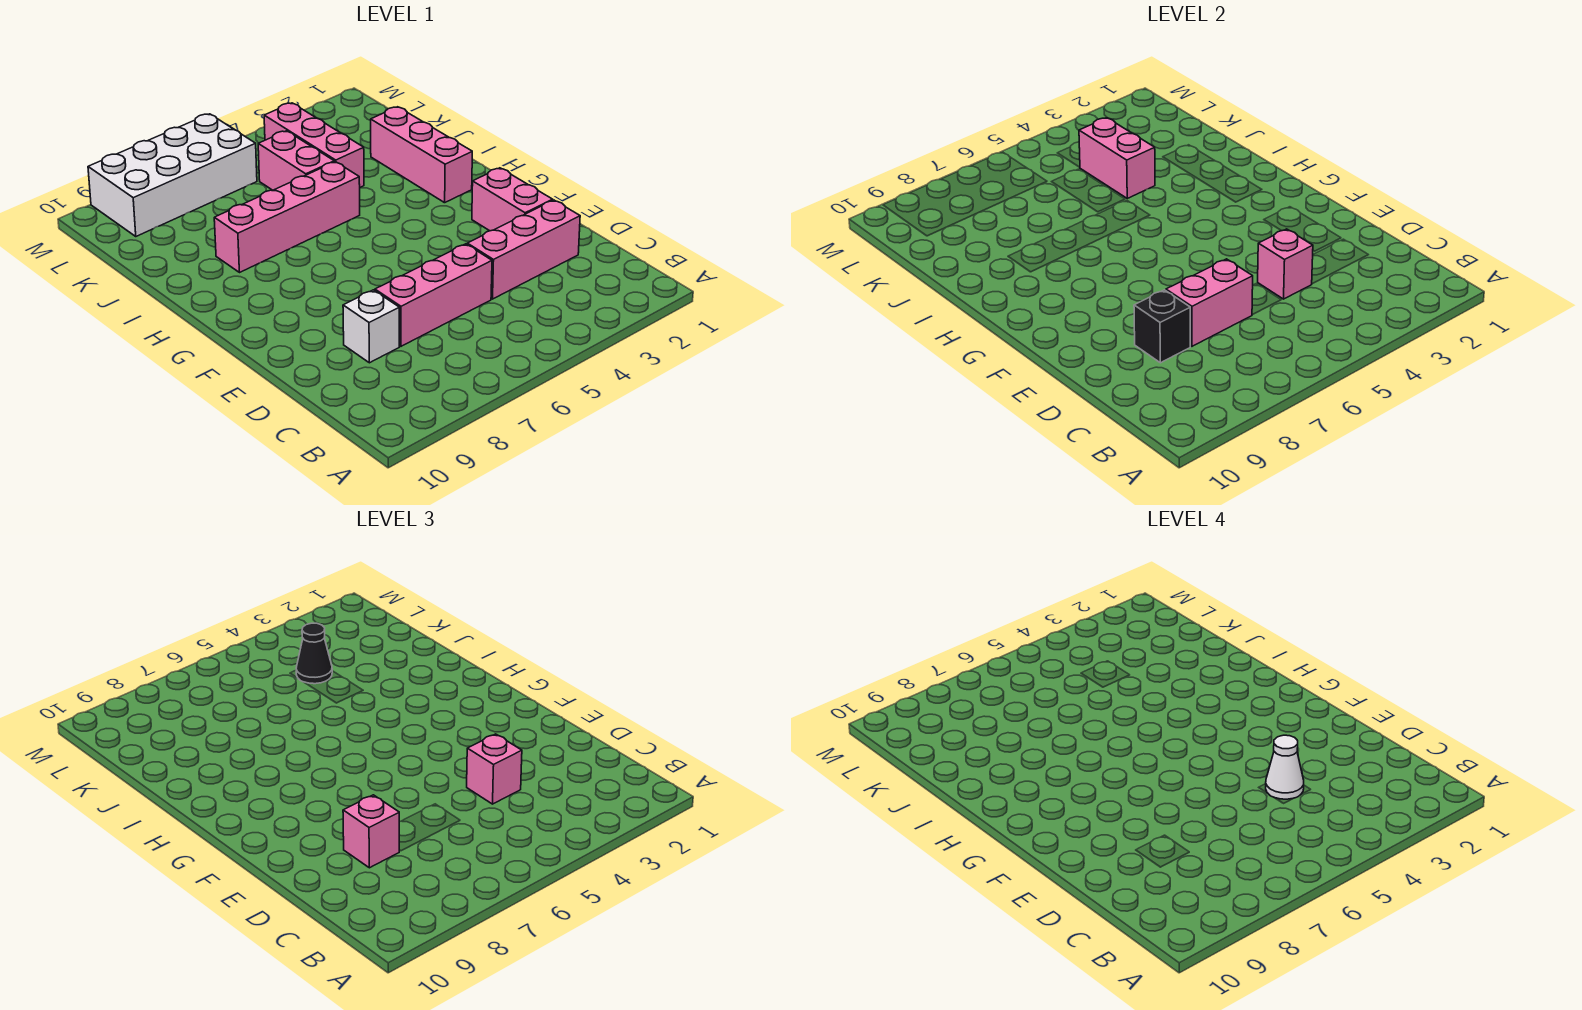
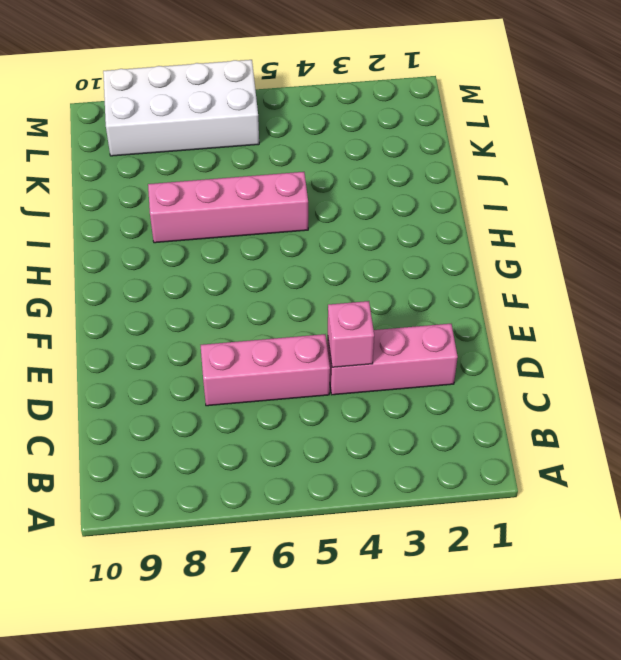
none -> white brick D8 level 1
none -> pink brick E2:F2 level 1
none -> pink brick H2:J2 level 1

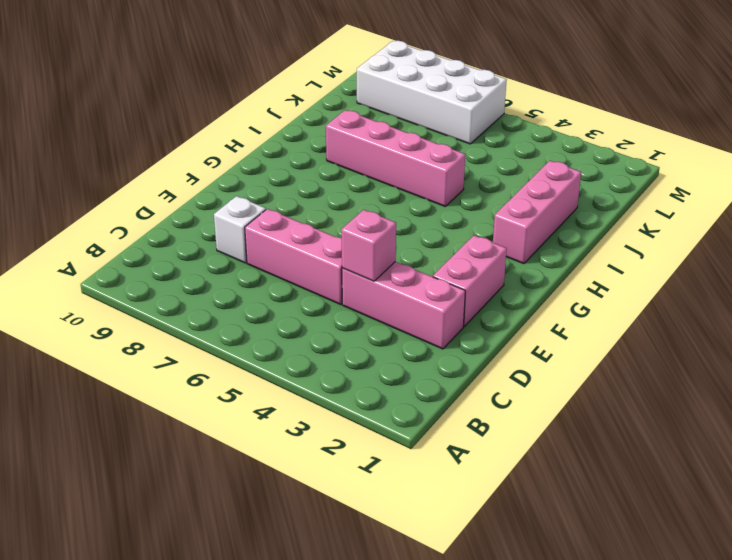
none -> pink brick J4:L4 level 1
none -> pink brick J5:K5 level 1
none -> pink brick D6:D7 level 2

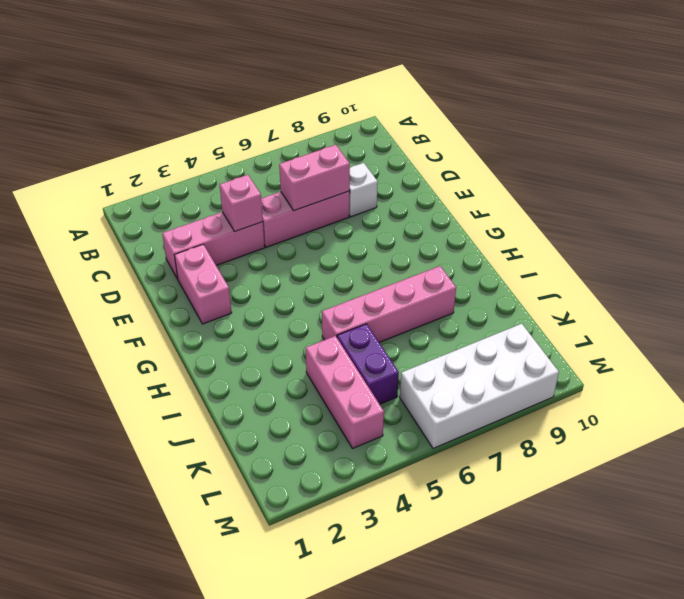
purple brick J5:K5 level 1 -> pink brick J5:K5 level 1
none -> pink brick H2:J2 level 1
none -> black brick D8 level 2
none -> pink brick J4:K4 level 2

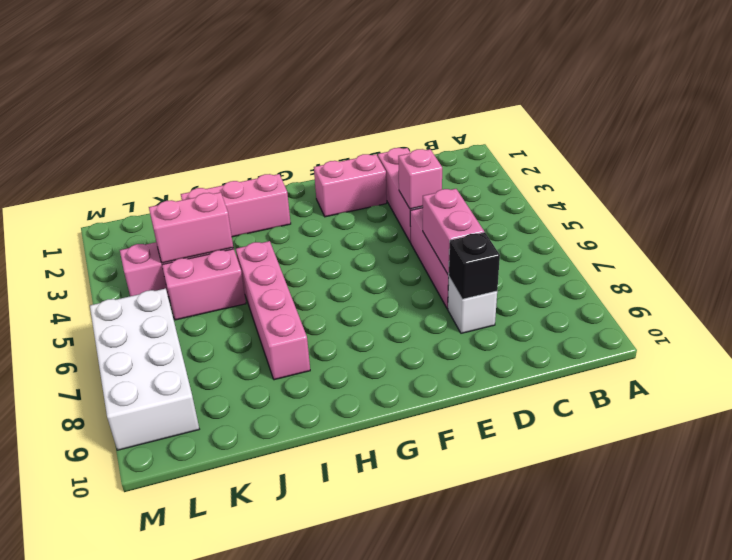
none -> pink brick D4 level 3
none -> pink brick D8 level 3
none -> black cone K4 level 3

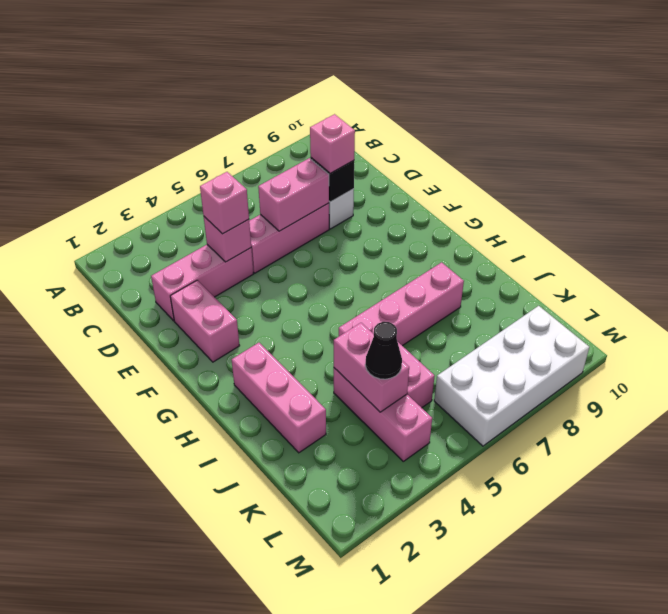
none -> white cone D4 level 4

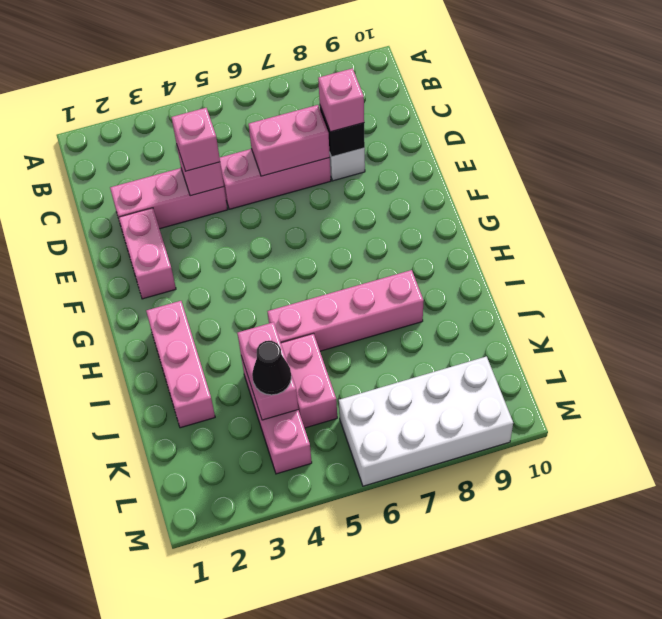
none -> white cone D4 level 4

